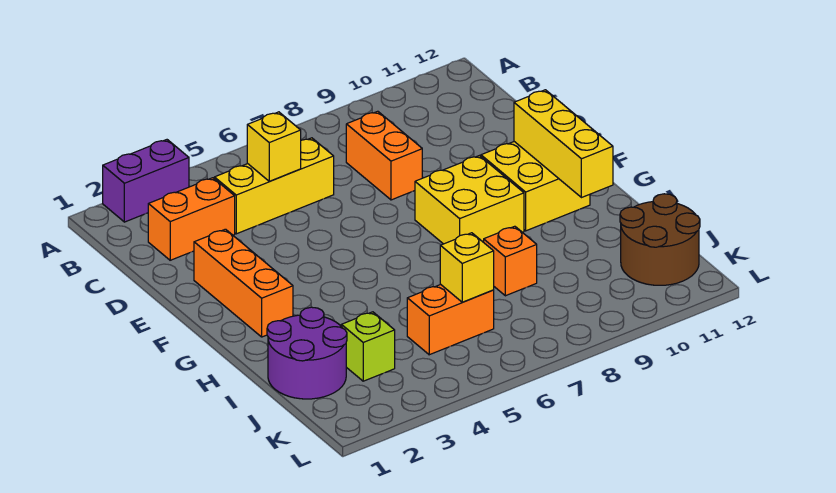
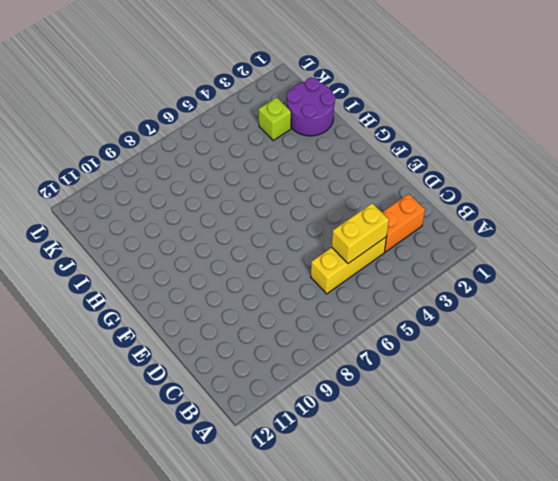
yellow brick C4:C5 level 2 -> yellow brick C5 level 2
none -> purple brick A2:A3 level 1
none -> orange brick C8:D8 level 1
none -> orange brick E2:G2 level 1

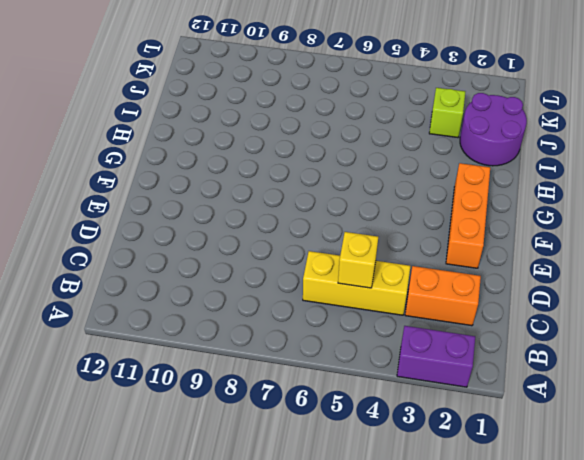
none -> orange brick C8:D8 level 1
none -> yellow brick F8:G9 level 1
none -> yellow brick F10:G11 level 1

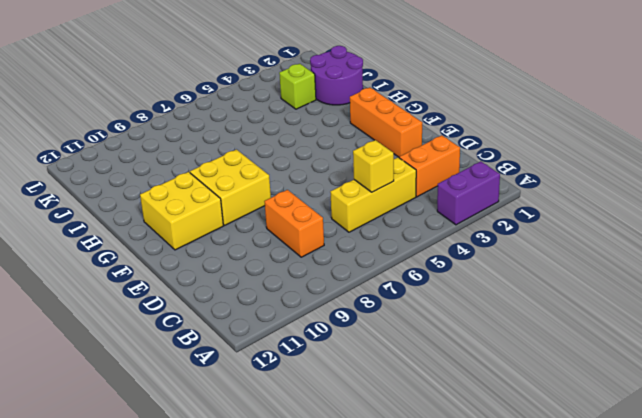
none -> orange brick I8 level 1
none -> orange brick J5:J6 level 1
none -> brown round brick J11:K12 level 1

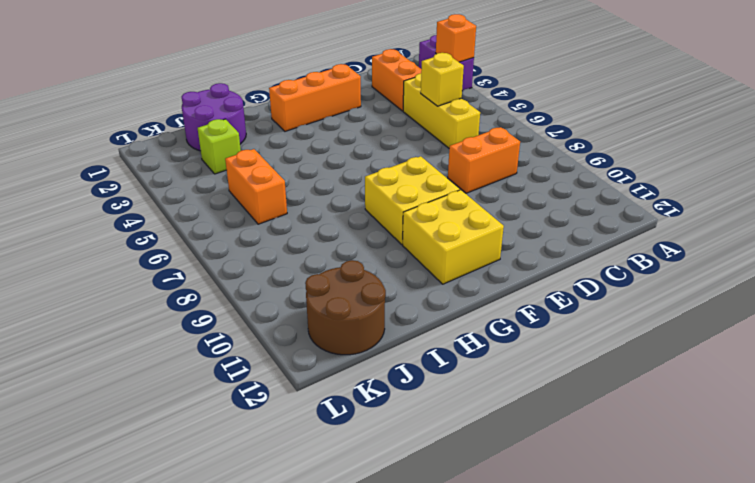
orange brick A3 level 2 -> orange brick I8 level 1
none -> yellow brick F11:H11 level 2
none -> yellow brick J6 level 2

